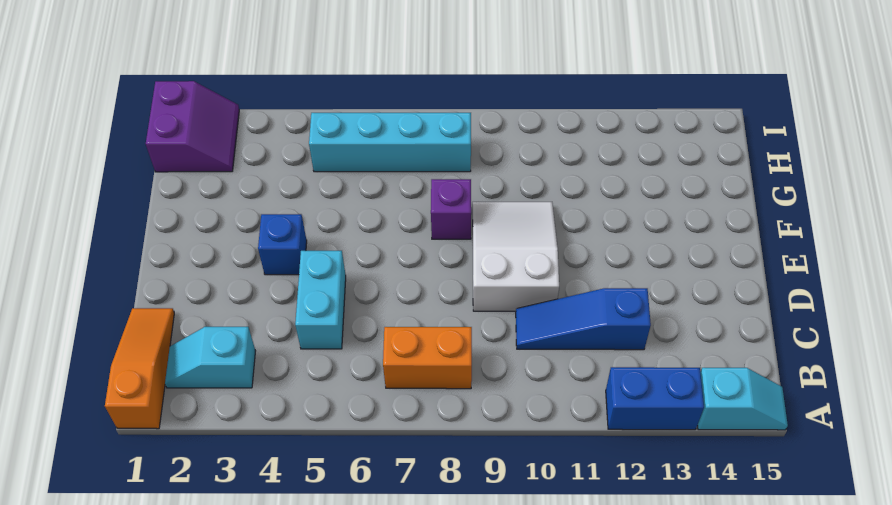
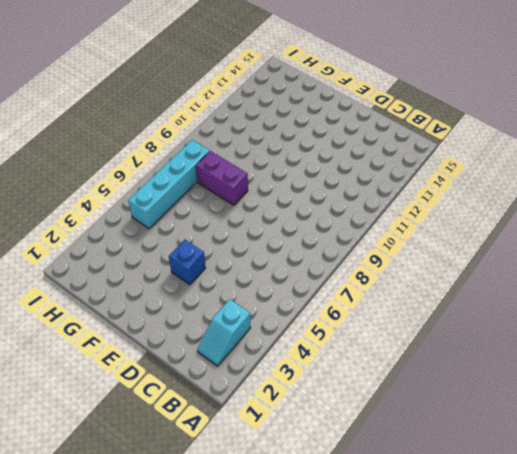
purple brick F8:G8 level 1 -> purple brick F8 level 1
none -> orange slope A1:C1 level 1 top A
none -> blue brick A12:A13 level 1
none -> cyan slope A14:A15 level 1 top 14

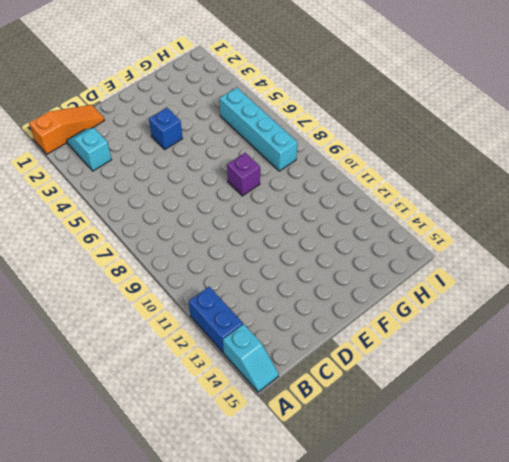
none -> orange brick B7:B8 level 1
none -> cyan brick C5:D5 level 1
none -> blue slope C10:C12 level 1 top 12

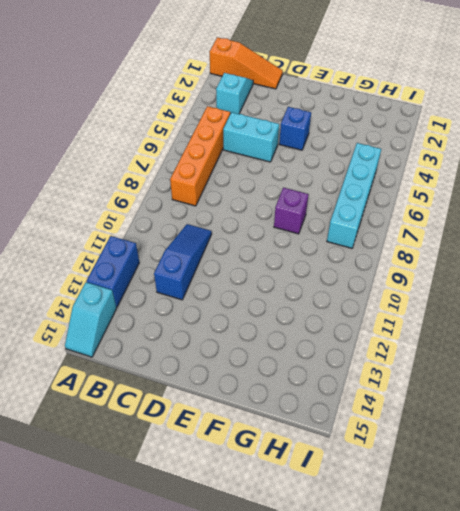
orange brick B5:B8 level 1 -> orange brick B7:B8 level 1
none -> white slope D9:F10 level 1 top D
none -> purple slope H1:I2 level 1 top 1

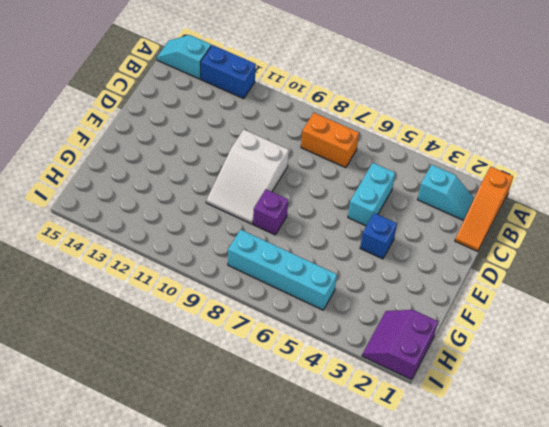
none -> blue slope C10:C12 level 1 top 12

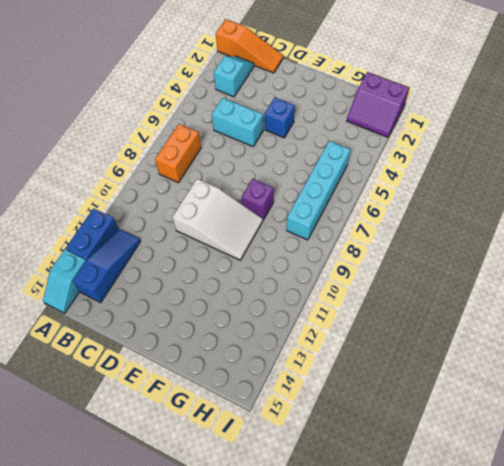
blue slope B12:B14 level 1 top 14 -> blue slope C10:C12 level 1 top 12

